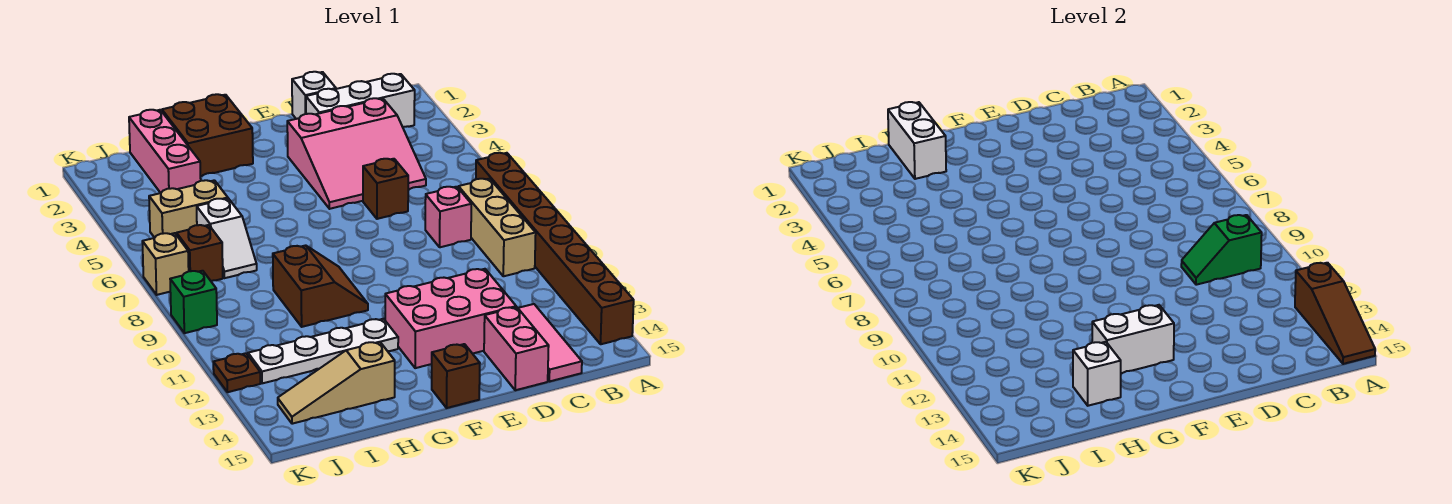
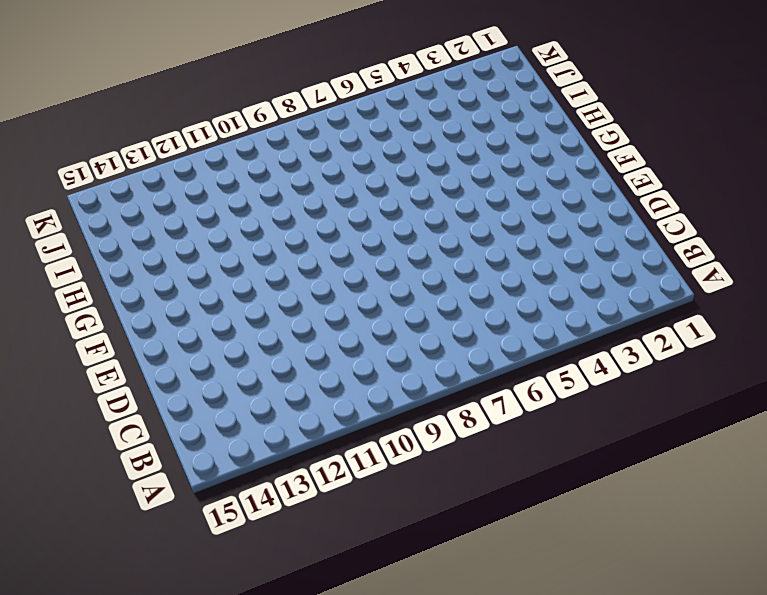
none -> brown brick A7:A14 level 1
none -> white brick B2:D2 level 1
none -> tan brick B8:B10 level 1

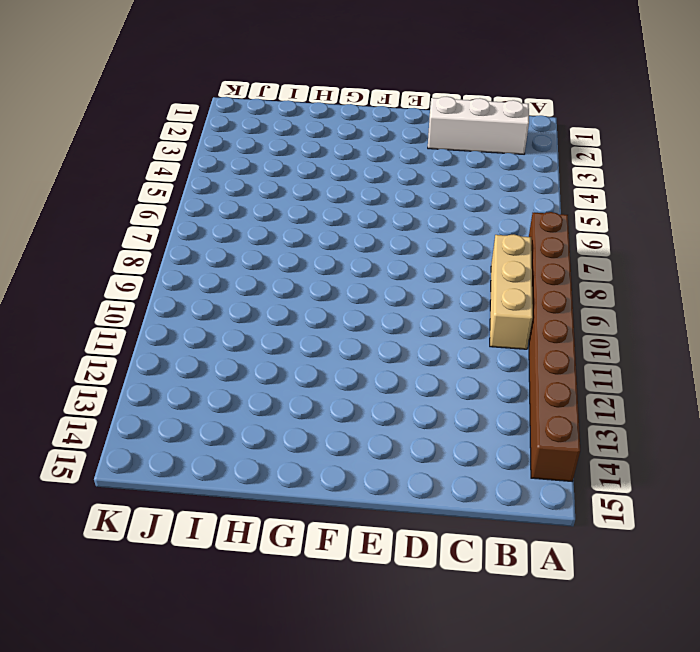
none -> pink slope C3:E5 level 1 top 3
none -> pink brick C8 level 1
none -> pink tile C13:C15 level 1

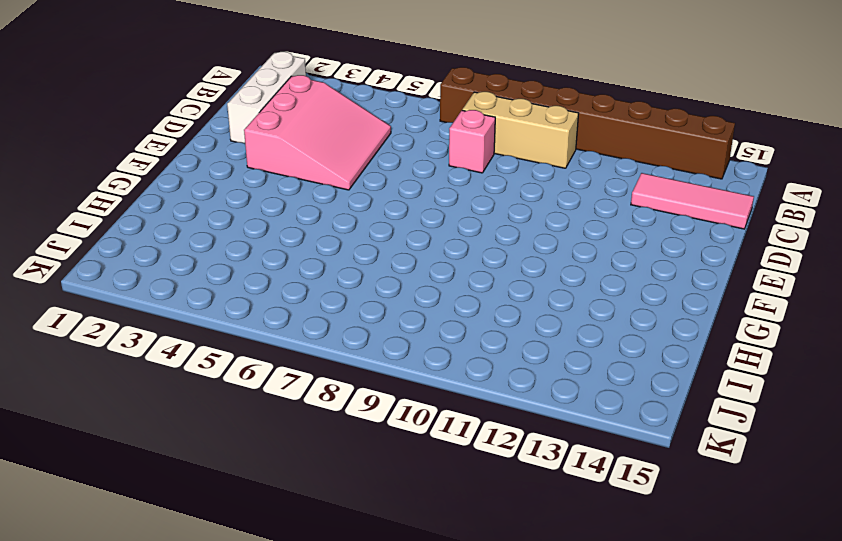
none -> white brick D1 level 1
none -> brown brick D6 level 1
none -> pink brick D12:F13 level 1

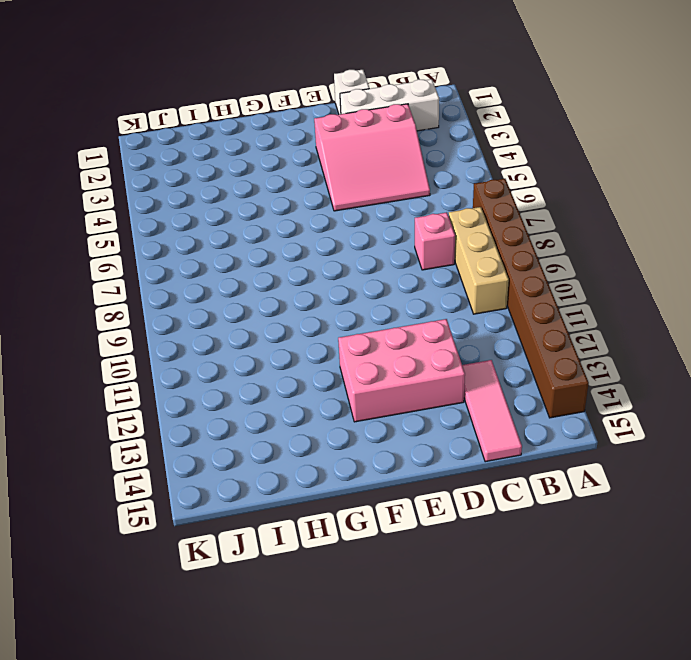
none -> brown brick D6 level 1
none -> pink brick D14:D15 level 1
none -> brown brick F15 level 1

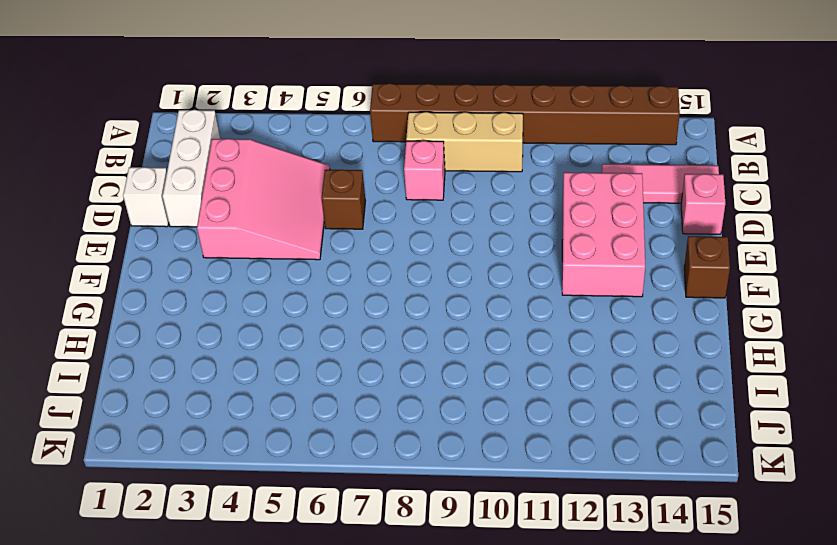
pink brick D15 level 1 -> pink brick D14:D15 level 1
none -> brown brick G1:H2 level 1
none -> brown slope G9:H10 level 1 top H
none -> white plate G12:J12 level 1

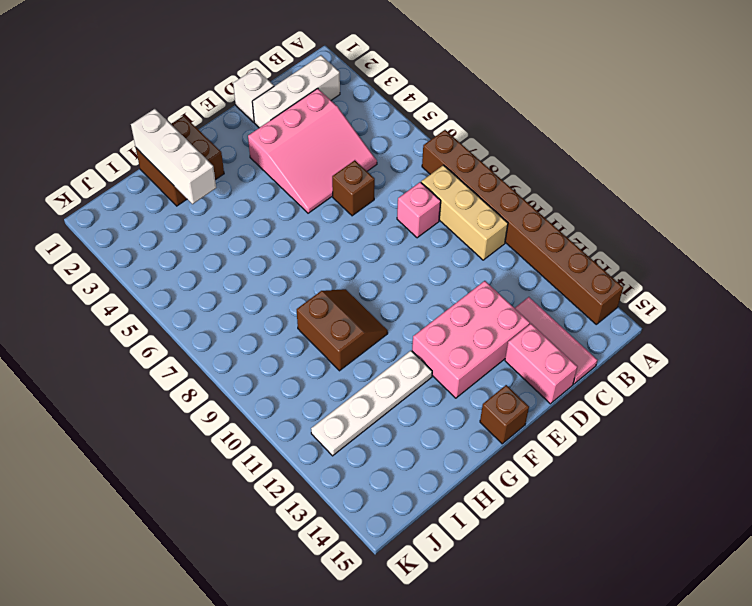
white brick H1:H3 level 2 -> white brick H1:H2 level 2
none -> tan slope H14:J14 level 1 top H
none -> pink brick I1:I3 level 1
none -> tan brick I5:J5 level 1

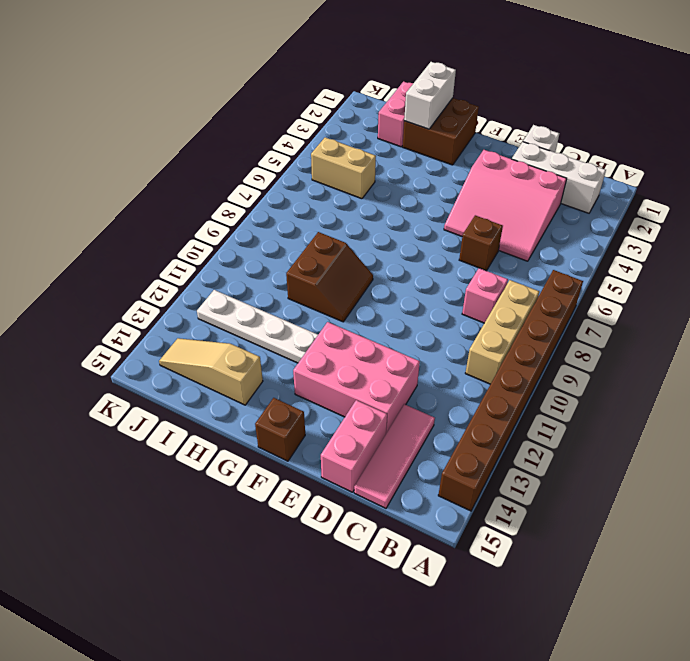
pink brick I1:I2 level 1 -> pink brick I1:I3 level 1
none -> white slope I6:I7 level 1 top 6
none -> brown brick J7 level 1
none -> tan brick K7 level 1

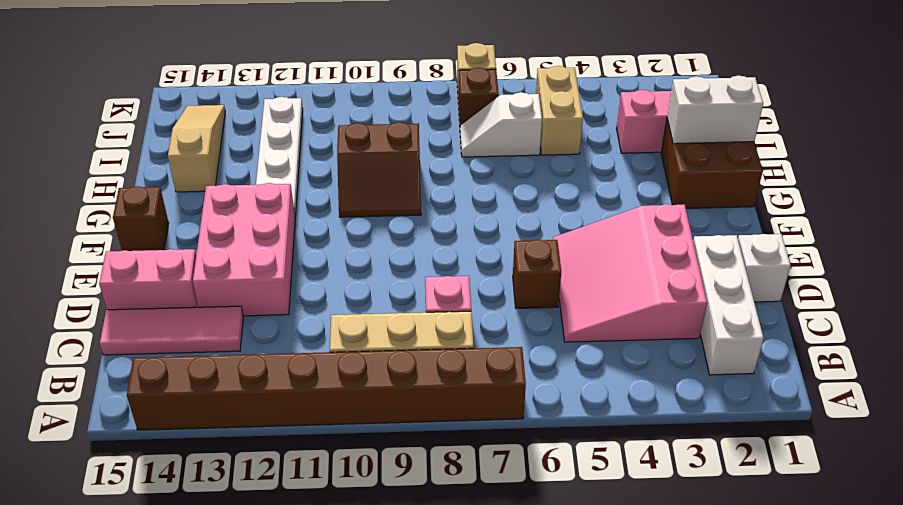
none -> green brick K9 level 1
none -> brown plate K12 level 1
none -> brown slope A13:A15 level 2 top 13

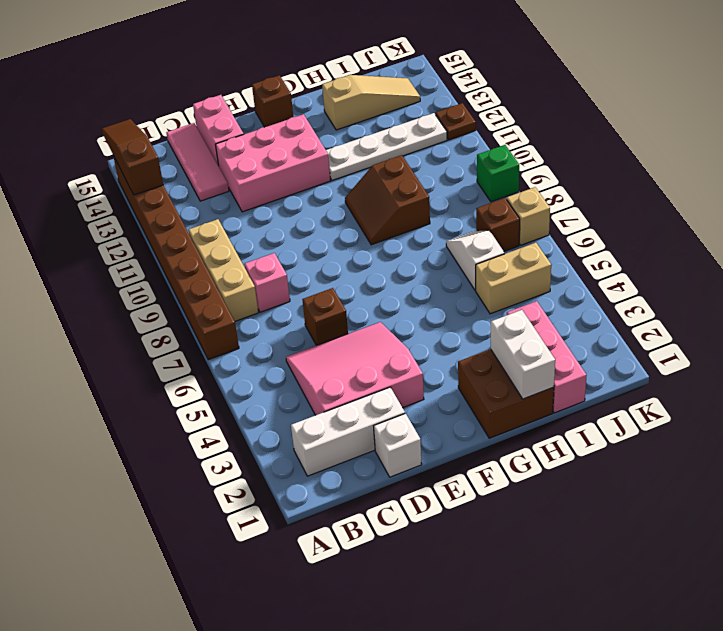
none -> green slope B10:C10 level 2 top B
none -> white brick F13:G13 level 2
none -> white brick H14 level 2

